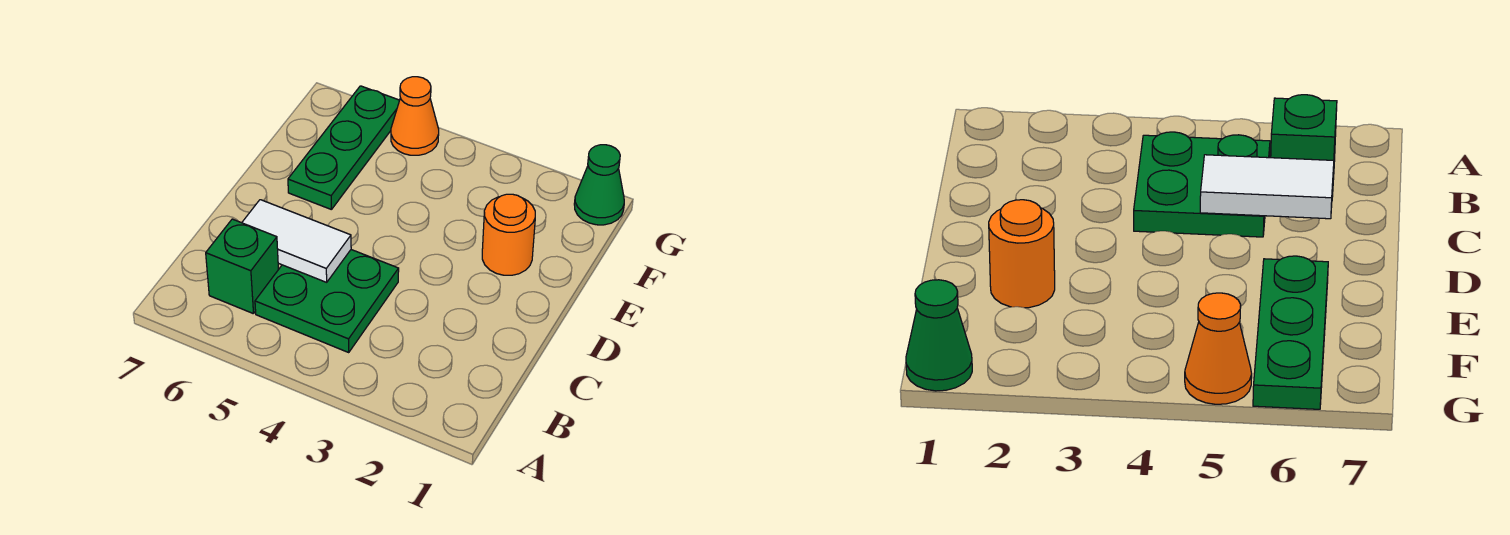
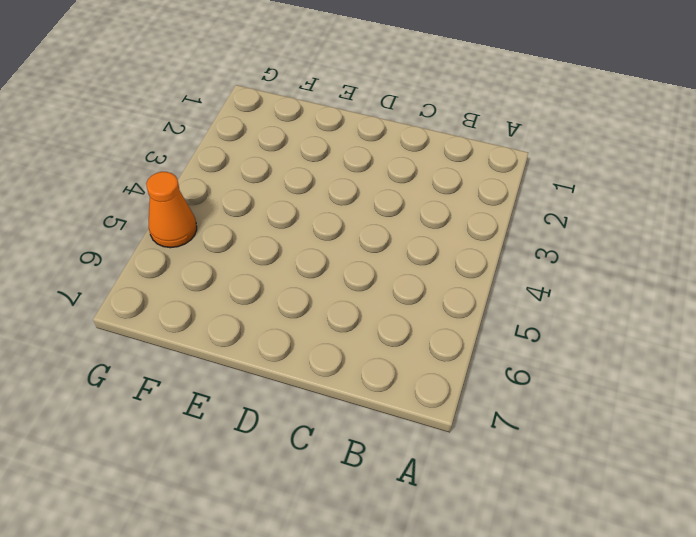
none -> green plate B4:C5 level 1
none -> green brick B6 level 1

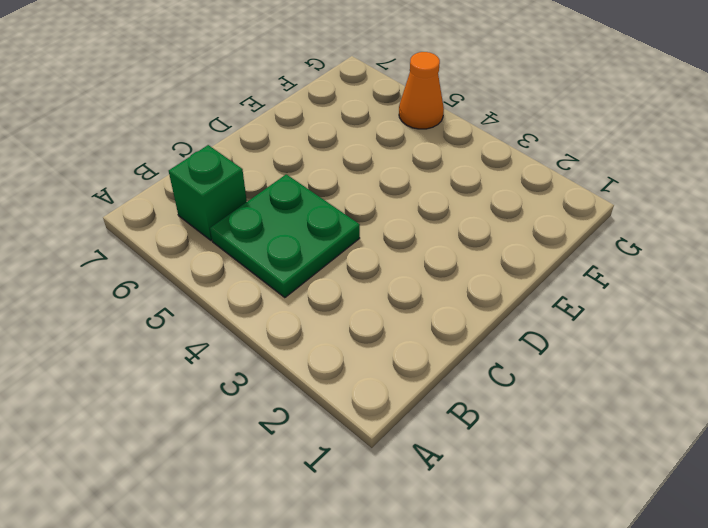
none -> orange round brick E2 level 1
none -> green plate E6:G6 level 1

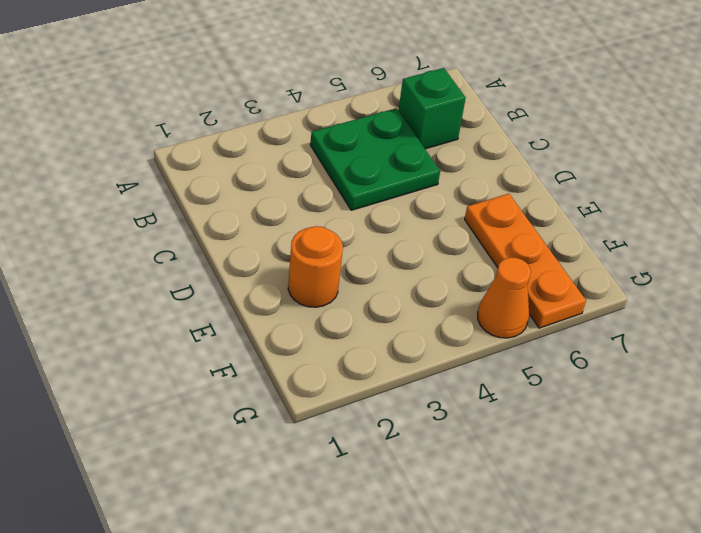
orange plate E6:G6 level 1 -> green plate E6:G6 level 1
none -> green cone G1 level 1
none -> white tile C5:C6 level 2

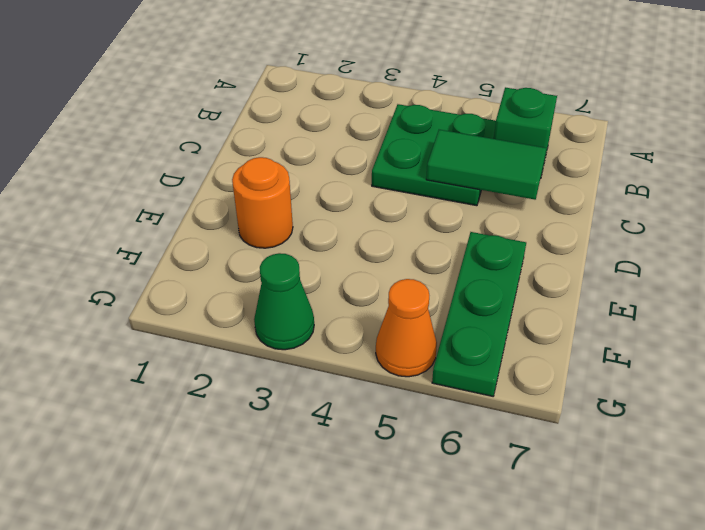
green tile C5:C6 level 2 -> white tile C5:C6 level 2
green cone G3 level 1 -> green cone G1 level 1

